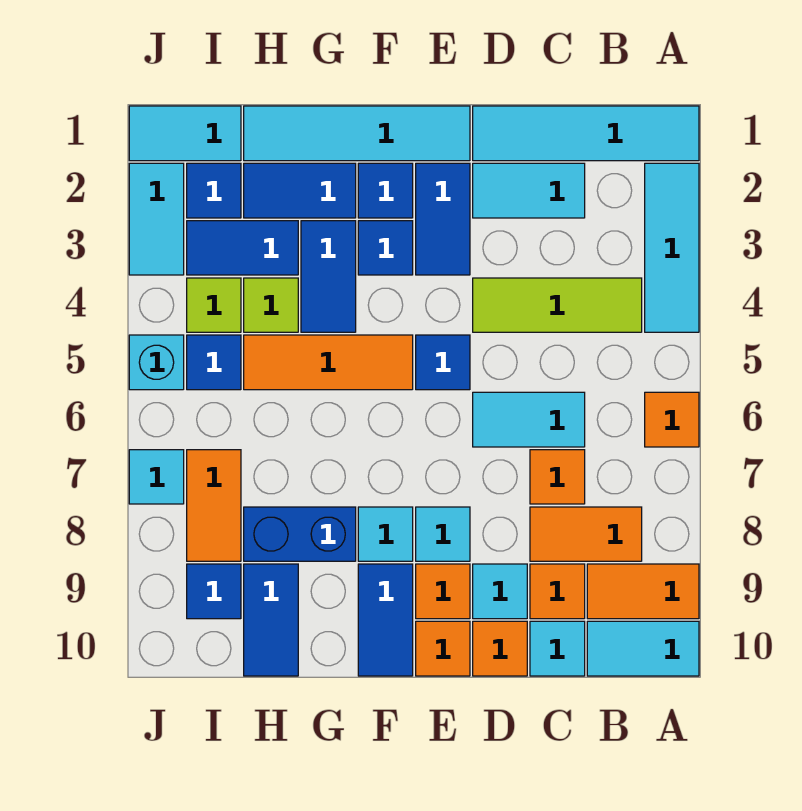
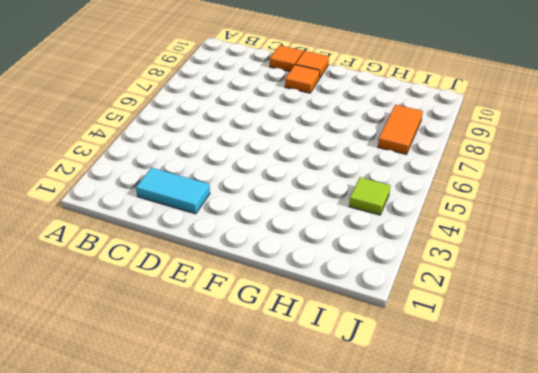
none -> cyan tile A1:D1 level 1
none -> cyan tile A2:A4 level 1
none -> orange tile A6 level 1
none -> orange tile A9:B9 level 1

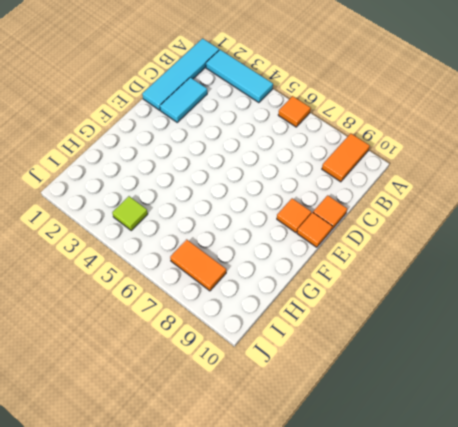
none -> cyan tile A10:B10 level 1
none -> lime tile B4:D4 level 1
none -> orange tile B8:C8 level 1
none -> cyan tile C6:D6 level 1

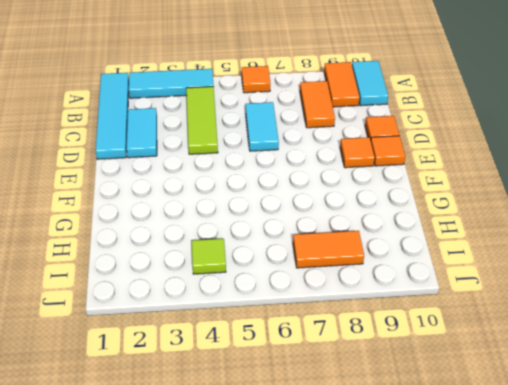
none -> orange tile C7 level 1
none -> orange tile C9 level 1
none -> cyan tile C10 level 1
none -> cyan tile D9 level 1

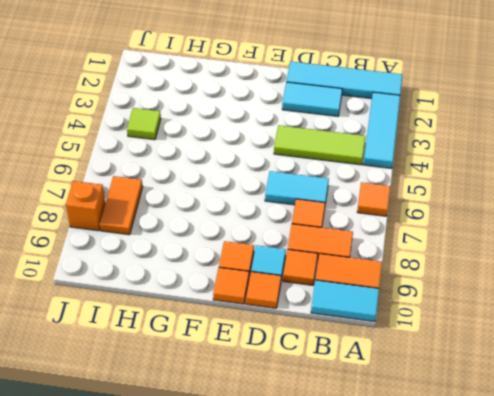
orange brick J8 level 1 -> none
none -> cyan tile C10 level 1
none -> cyan tile E1:H1 level 1
none -> blue tile E2:E3 level 1
none -> blue tile E5 level 1

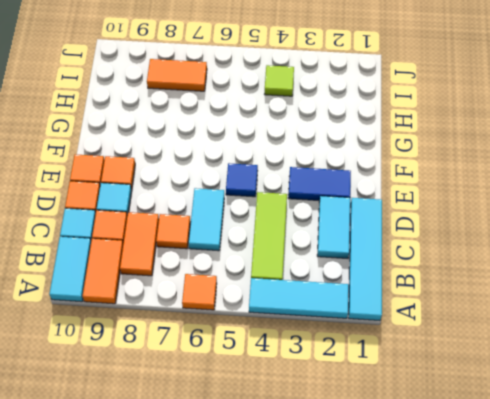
none -> cyan tile E1:H1 level 1
none -> cyan tile E8 level 1
none -> blue tile F2 level 1
none -> blue tile F3 level 1

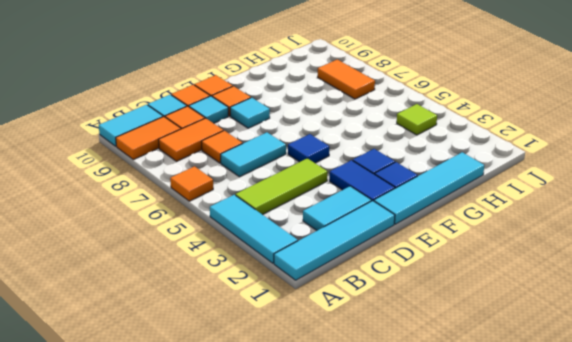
none -> orange tile F5:H5 level 1
none -> cyan tile F8 level 1
none -> blue tile F9:F10 level 1
none -> blue tile G2:H2 level 1

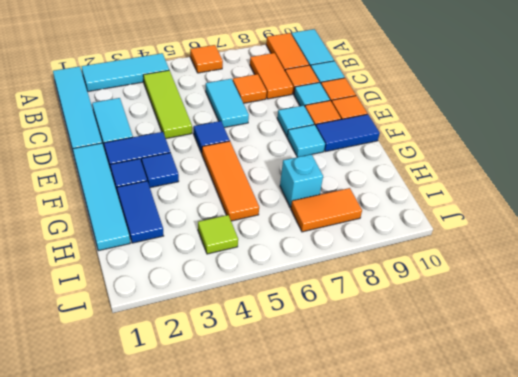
cyan brick H7 level 1 -> cyan brick J5 level 1
none -> blue tile G3:G4 level 1
none -> blue brick G8:H8 level 1
none -> blue tile H3:I3 level 1
none -> lime tile H4 level 1

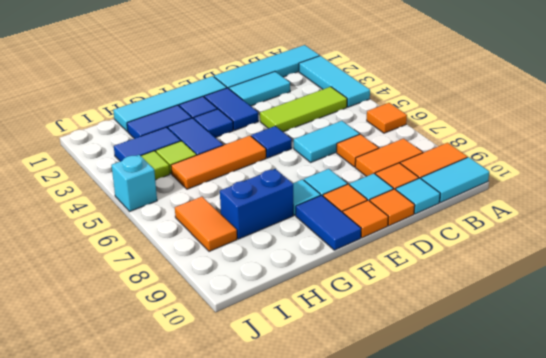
none -> blue tile H9:H10 level 1
none -> cyan tile I1:J1 level 1
none -> blue tile I2 level 1
none -> blue tile I5 level 1

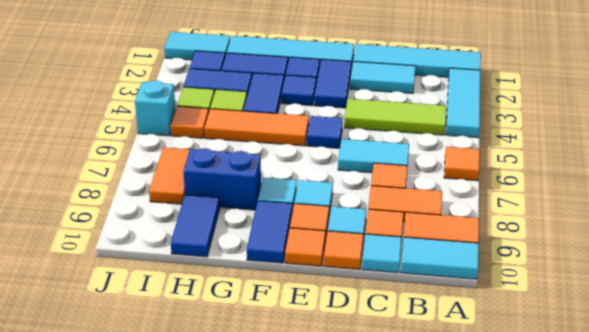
orange tile I5 level 1 -> blue tile I5 level 1
none -> blue tile I9 level 1
none -> cyan tile J2:J3 level 1
none -> cyan tile J7 level 1

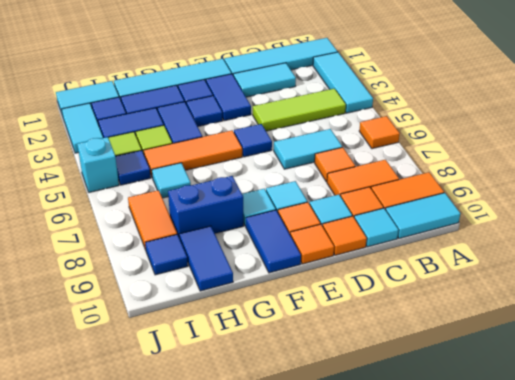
cyan tile H6 level 1 -> cyan tile J7 level 1

